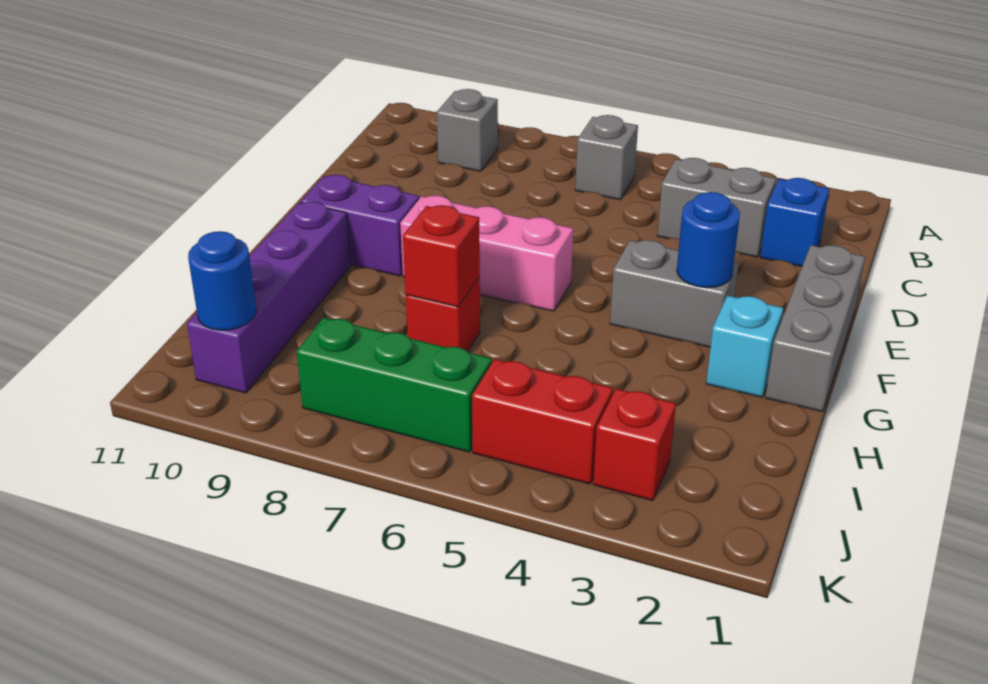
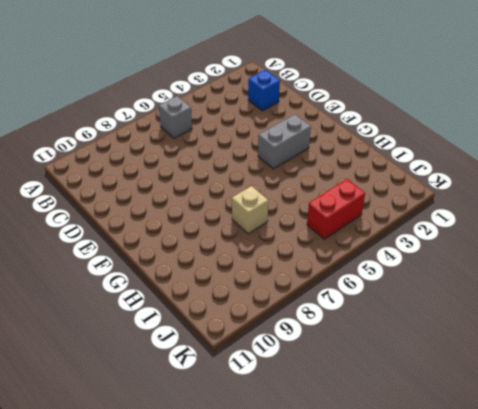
tan brick H7 level 1 -> red brick H7 level 1
none -> grey brick B9 level 1
none -> grey brick C3:C4 level 1
none -> grey brick E1:G1 level 1

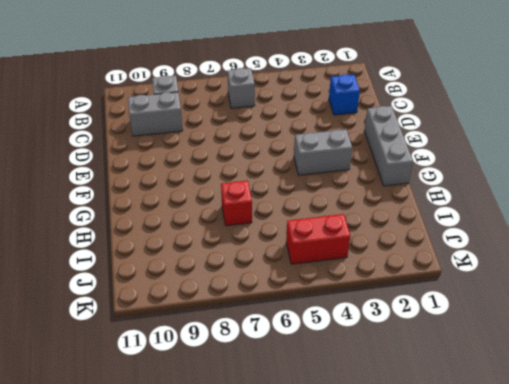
grey brick C9:C10 level 1 -> grey brick C3:C4 level 1
none -> pink brick F6:F8 level 1
none -> purple brick F9:F10 level 1
none -> cyan brick G2 level 1

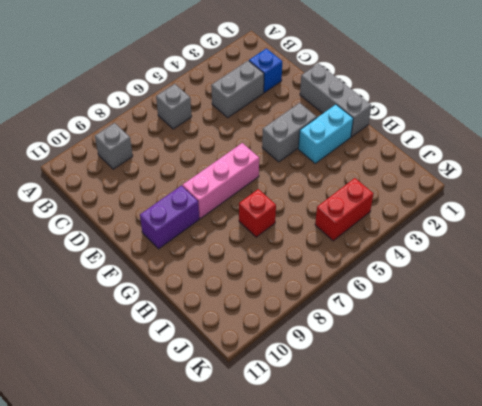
cyan brick G2:G3 level 1 -> cyan brick G2 level 1
none -> purple brick G10:J10 level 1
none -> red brick J3 level 1
none -> green brick J6:J8 level 1

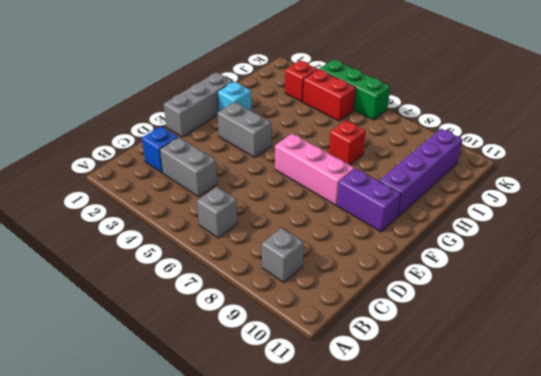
green brick K4:K6 level 1 -> green brick J6:J8 level 1
none -> blue round brick F3 level 2
none -> red brick H7 level 2
none -> blue round brick J10 level 2

